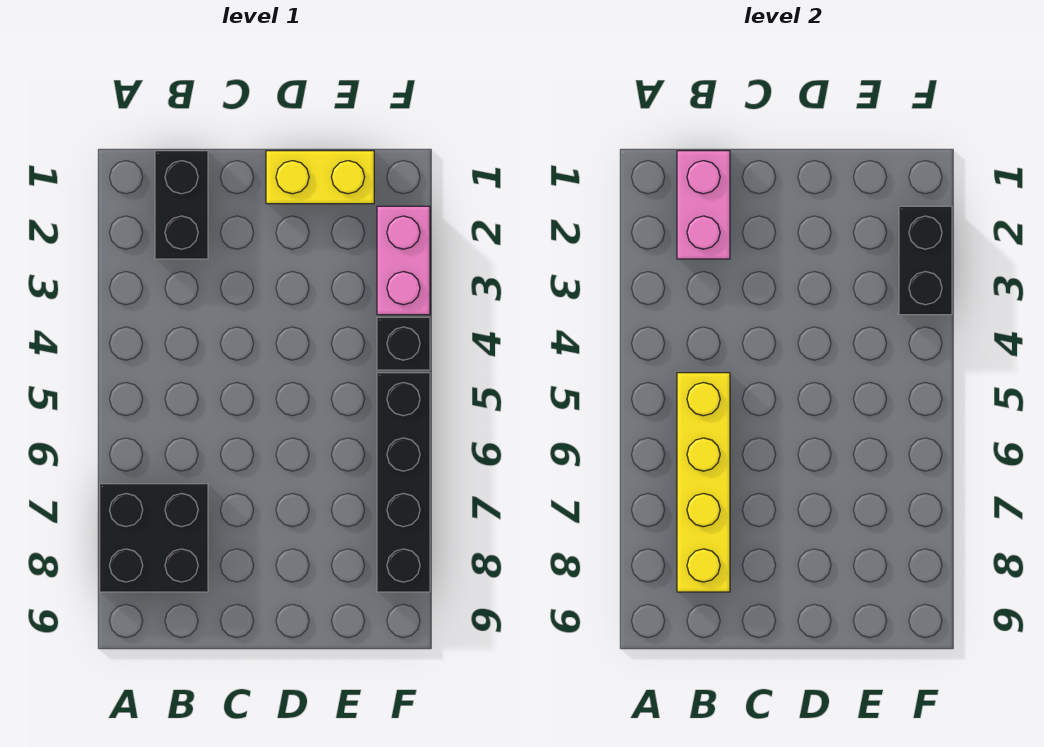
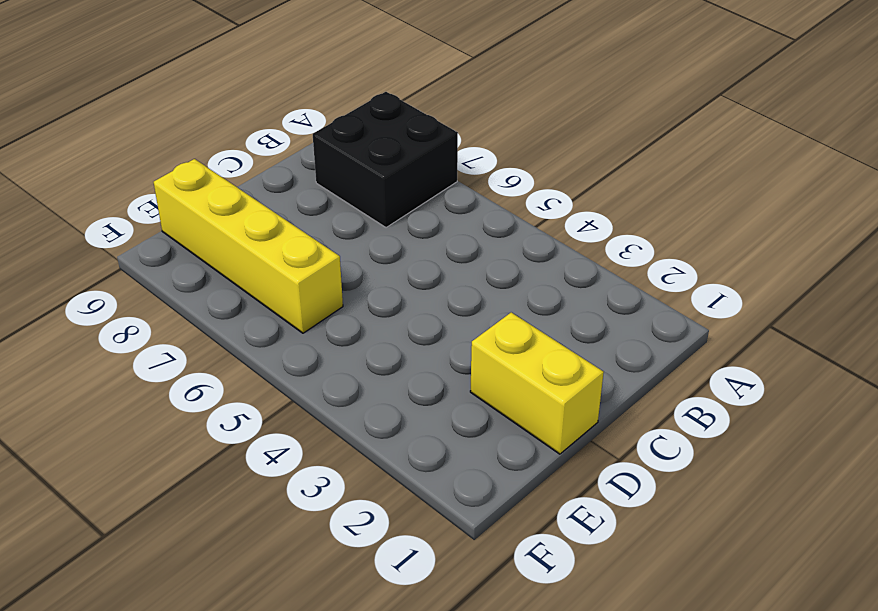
yellow brick D1:D2 level 1 -> yellow brick D1:E1 level 1
yellow brick E6:E9 level 1 -> yellow brick B5:B8 level 2
none -> black brick B1:B2 level 1
none -> pink brick F2:F3 level 1

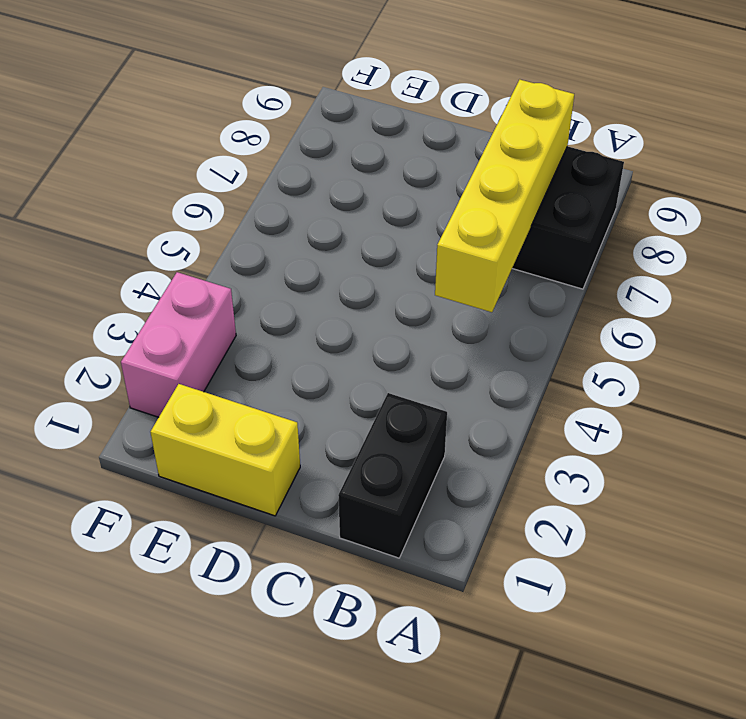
none -> black brick F4 level 1
none -> black brick F5:F8 level 1

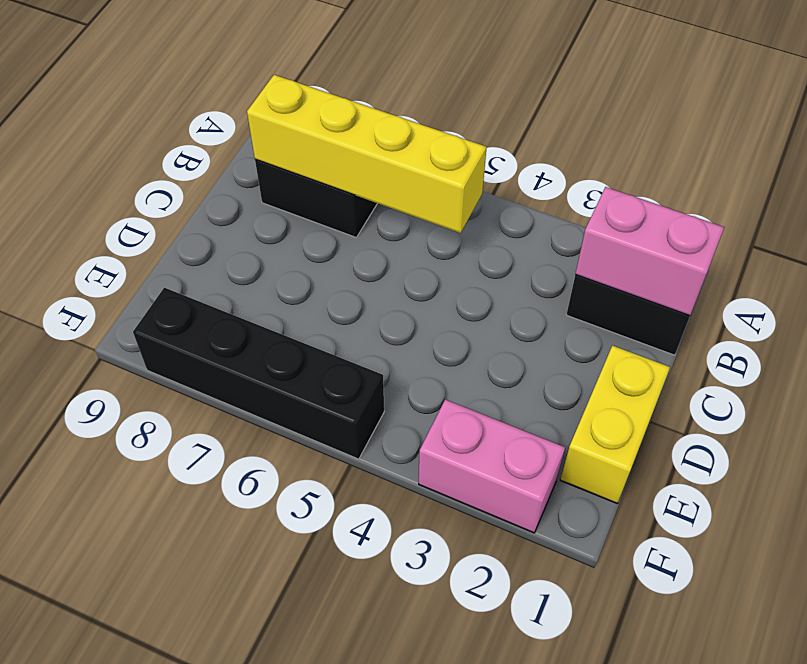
none -> black brick F4 level 1
none -> black brick F2:F3 level 2

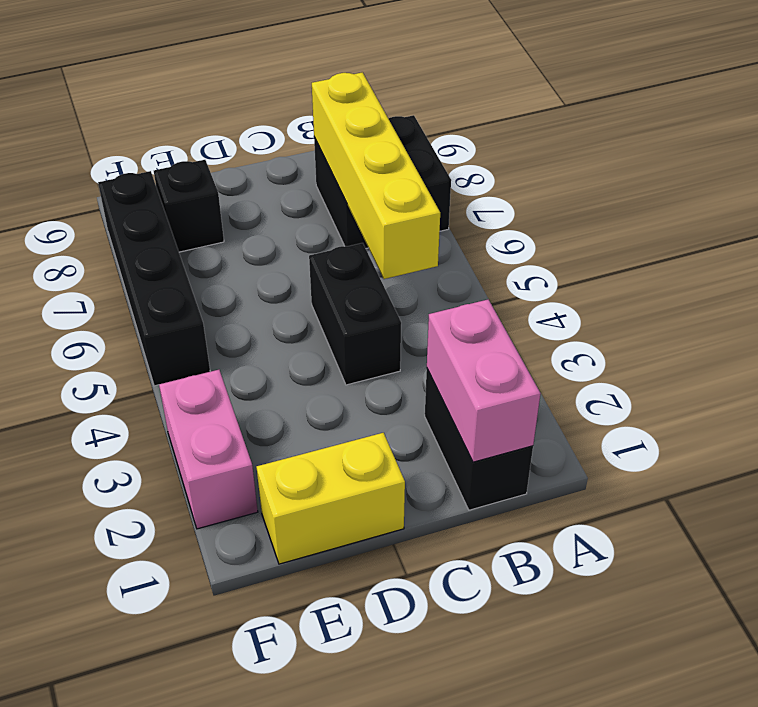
black brick C4:C5 level 1 -> black brick F2:F3 level 2
black brick E8 level 1 -> black brick F4 level 1

